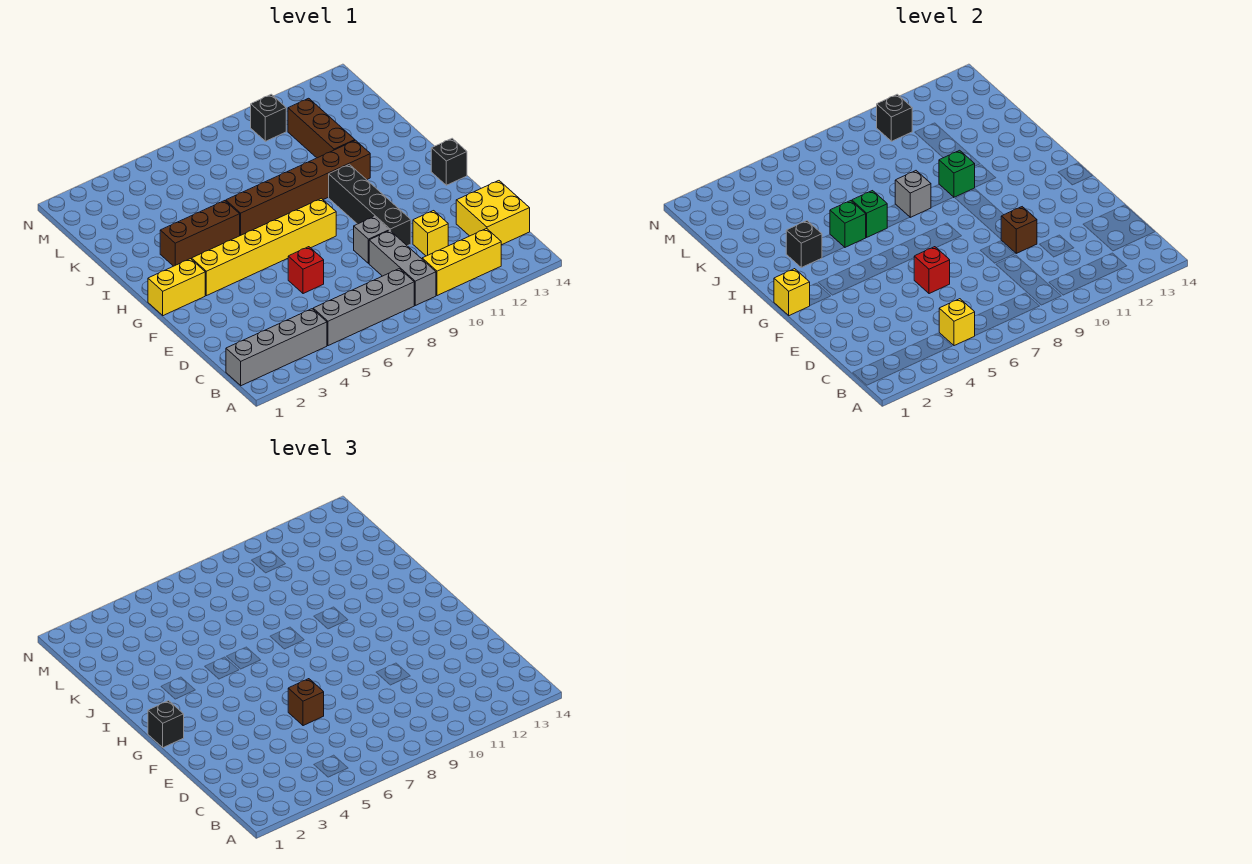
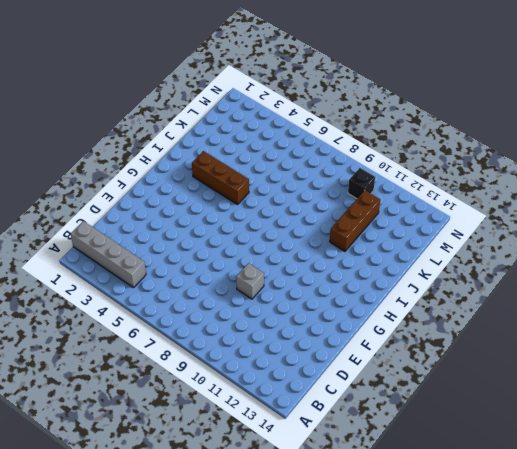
none -> grey brick B5:B8 level 1
none -> grey brick B9:D9 level 1
none -> yellow brick B10:B12 level 1

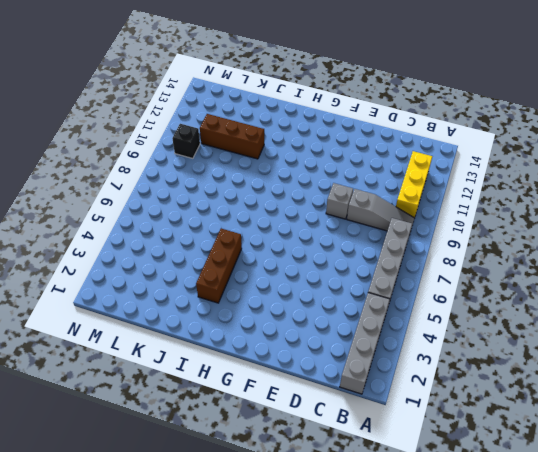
grey slope B9:D9 level 1 top D -> grey brick B9:D9 level 1
none -> yellow brick C13:D14 level 1
none -> yellow brick D11 level 1
none -> red brick E6 level 1

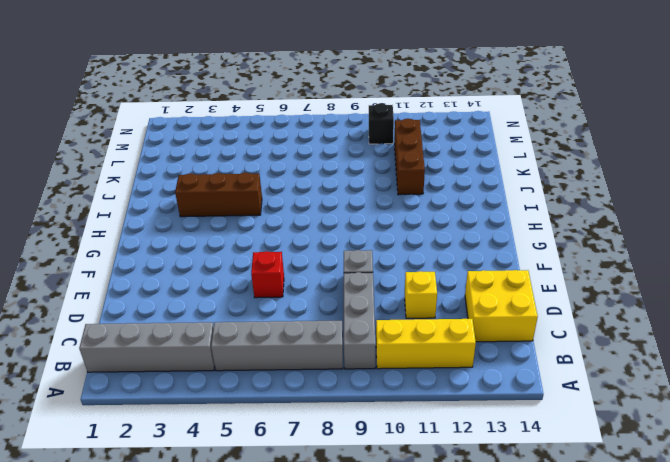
none -> black brick E10:H10 level 1
none -> yellow brick G1:G2 level 1
none -> yellow brick G3:G8 level 1

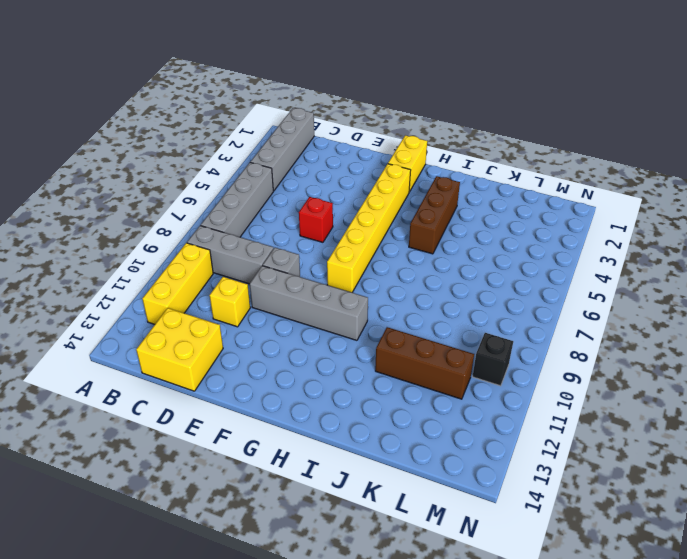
grey brick E10:H10 level 1 -> black brick E10:H10 level 1
none -> black brick G14 level 1
none -> brown brick I6:I11 level 1
none -> yellow brick B5 level 2

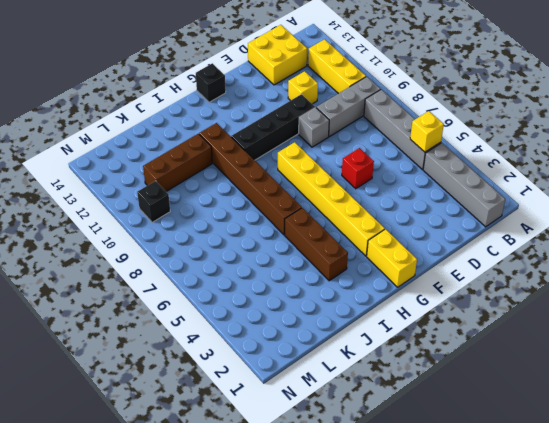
none -> red brick E6 level 2
none -> brown brick E10 level 2
none -> yellow brick G1 level 2

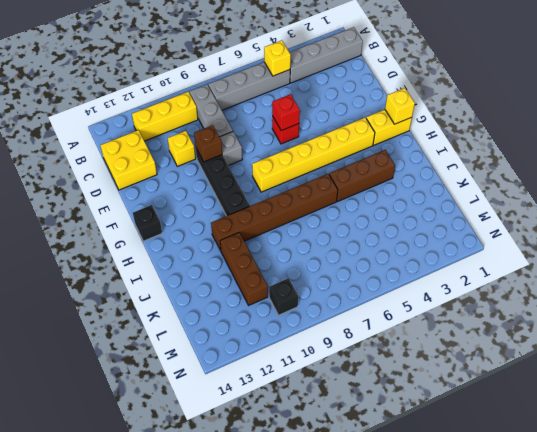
none -> black brick I3 level 2
none -> green brick I5 level 2
none -> green brick I6 level 2

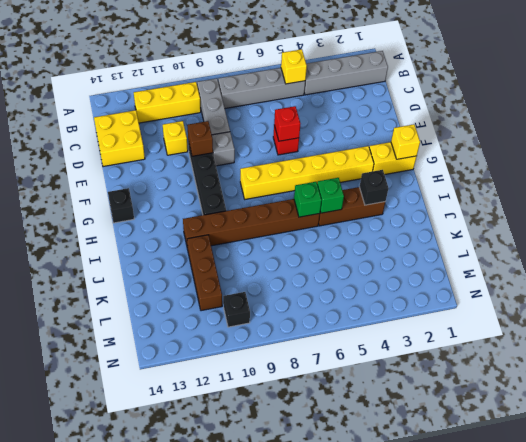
none -> grey brick I8 level 2
none -> green brick I10 level 2
none -> black brick M10 level 2

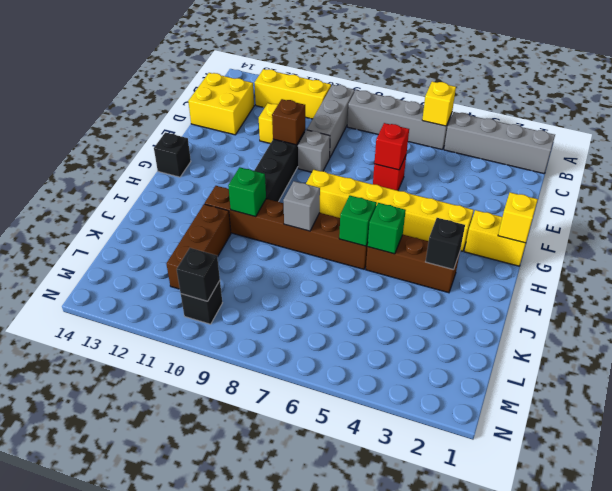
none -> brown brick E6 level 3
none -> black brick G1 level 3

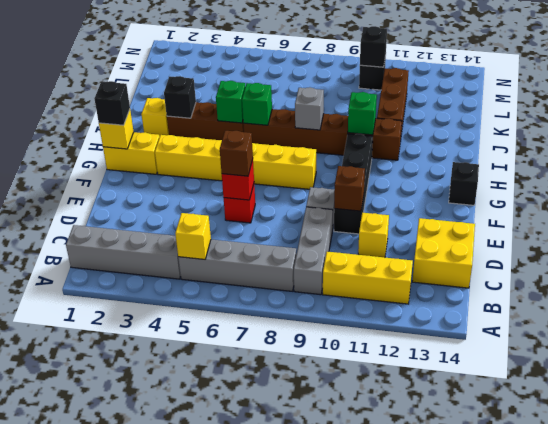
yellow brick I2 level 1 -> none

